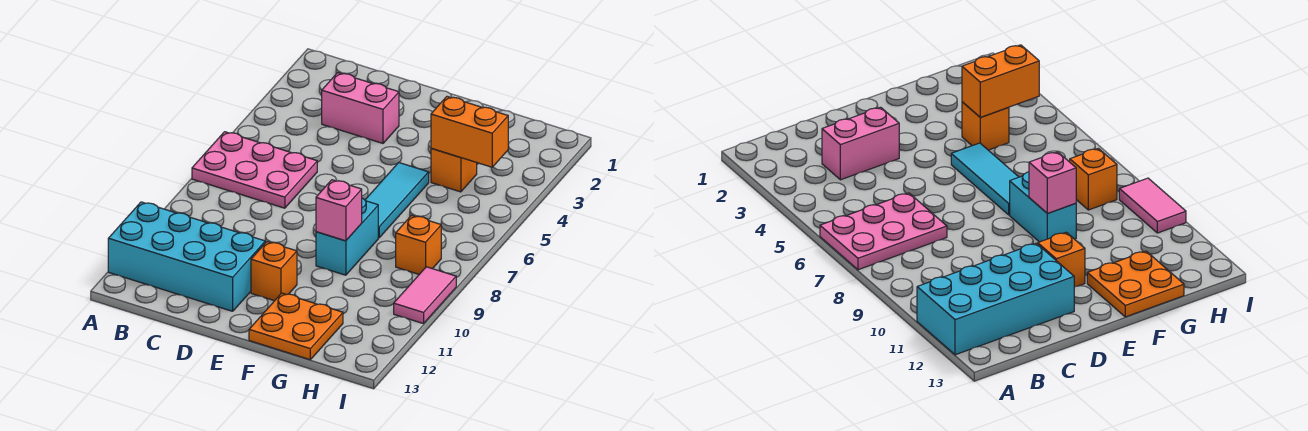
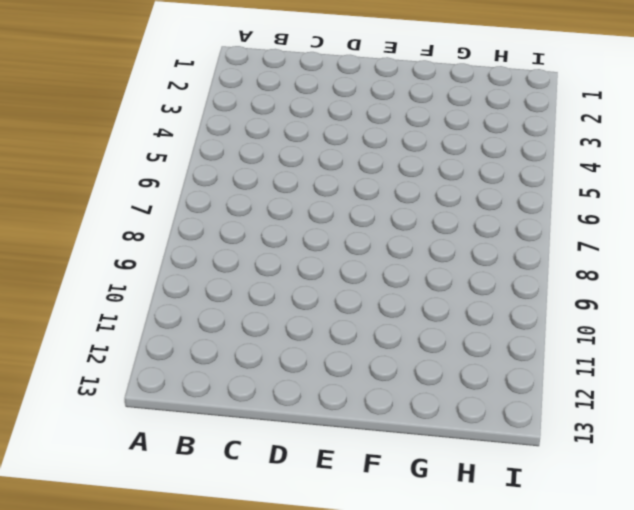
none -> pink plate A6:C7 level 1
none -> cyan brick A11:D12 level 1
none -> pink brick C3:D3 level 1

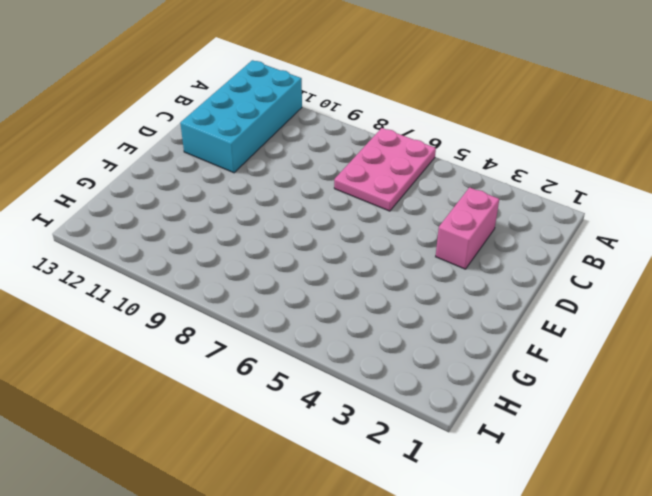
none -> orange brick E11 level 1
none -> cyan tile F5:F7 level 1
none -> cyan brick F8:F9 level 1

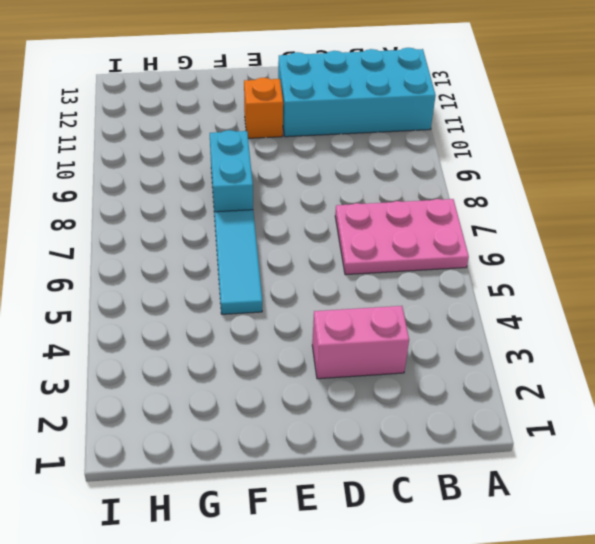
none -> orange plate F12:G13 level 1
none -> orange brick G4 level 1
none -> orange brick H8 level 1

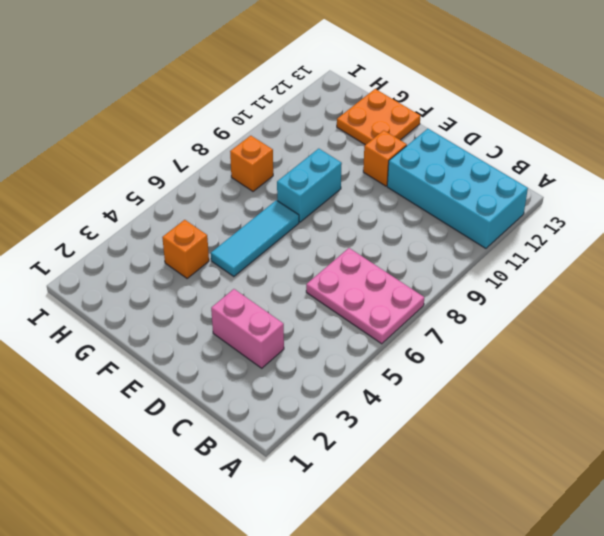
none -> pink tile I9:I10 level 1
none -> pink brick F9 level 2
none -> orange brick G4:H4 level 2

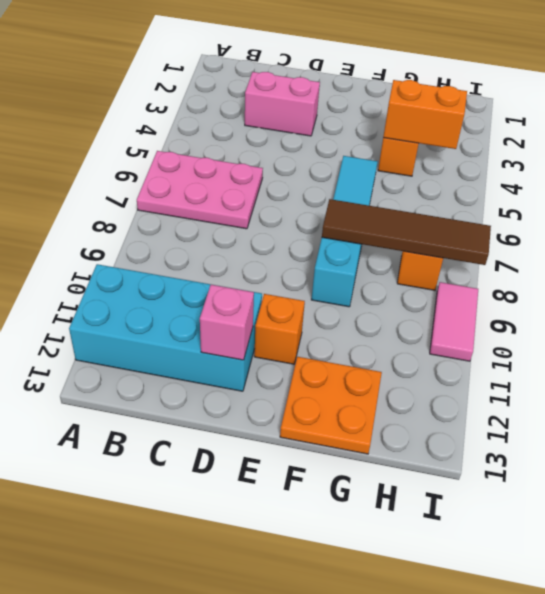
pink brick D12 level 2 -> pink brick F9 level 2
brown tile F8:I8 level 2 -> none

